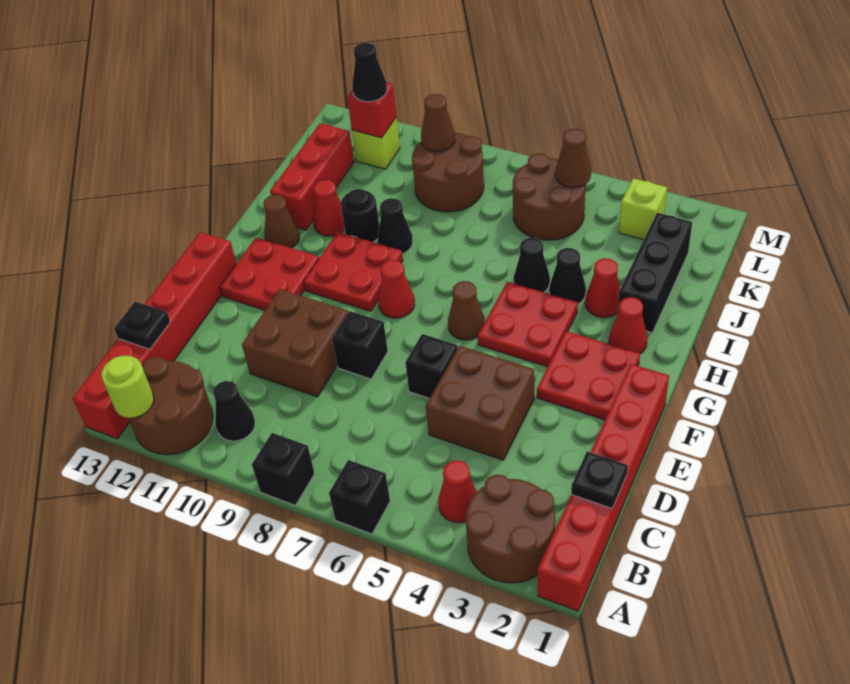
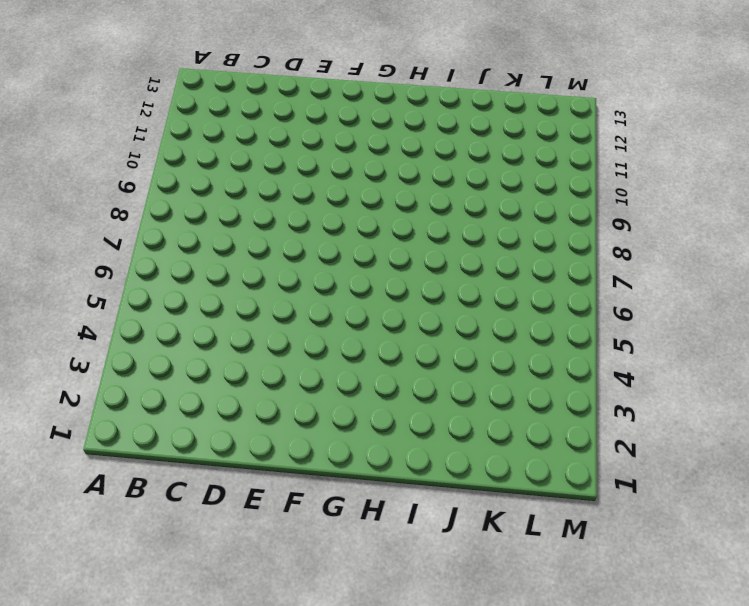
none -> red brick A1:F1 level 1
none -> brown round brick A2:B3 level 1
none -> black brick A6 level 1
none -> black brick A8 level 1

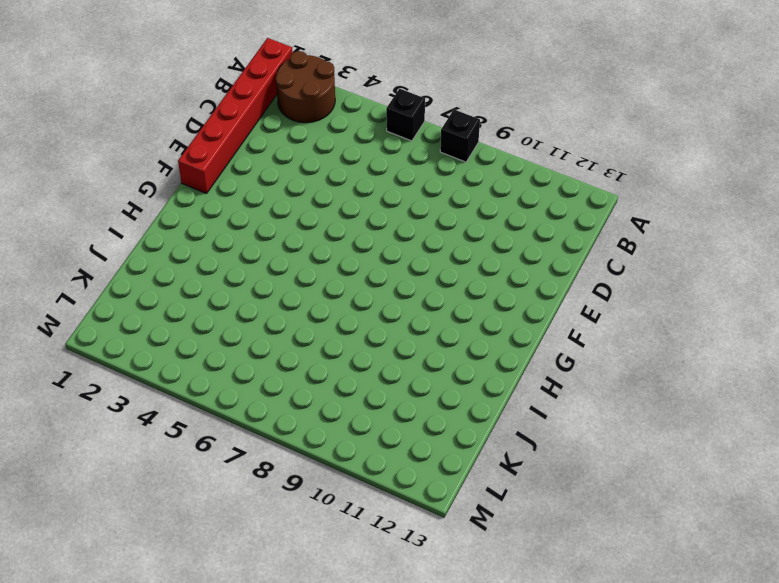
none -> brown round brick A11:B12 level 1
none -> red brick A13:F13 level 1
none -> red cone B4 level 1
none -> black cone B10 level 1

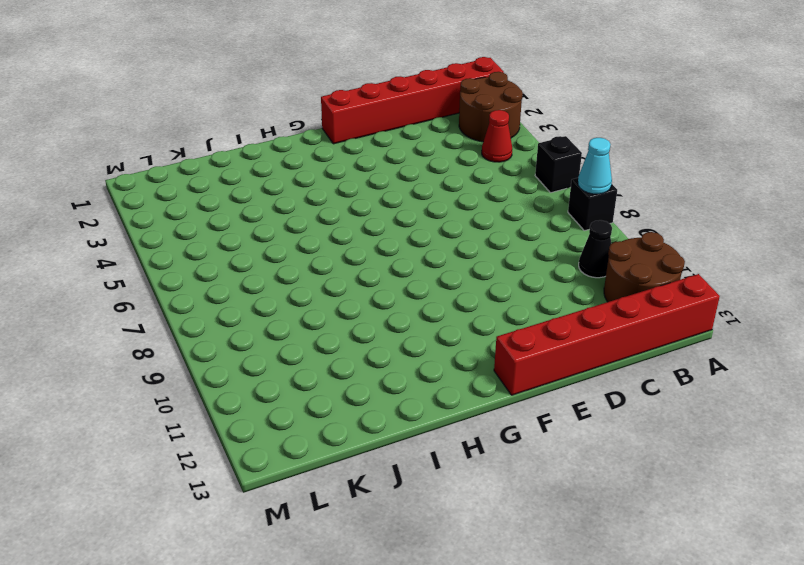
cyan cone A8 level 2 -> none
none -> brown brick D4:E5 level 1
none -> brown brick D9:E10 level 1
none -> black brick E6 level 1
none -> black brick E8 level 1

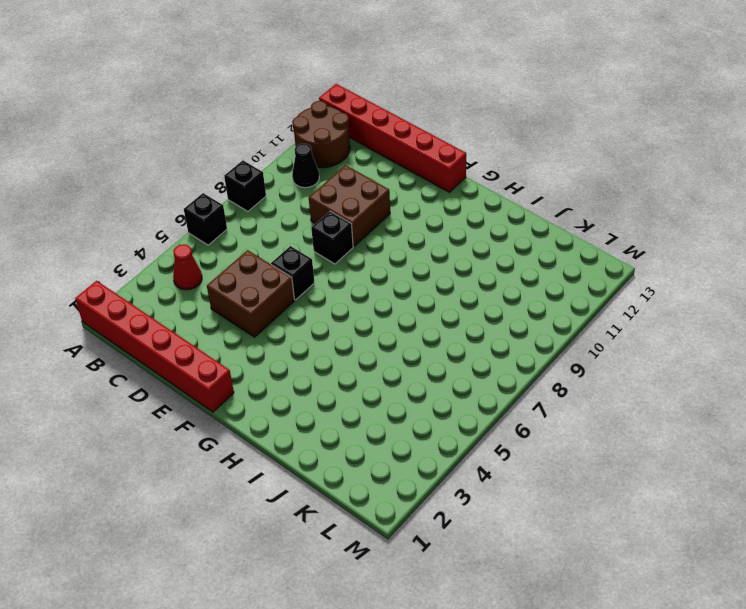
none -> brown round brick A2:B3 level 1
none -> red plate F2:G3 level 1
none -> red plate F11:G12 level 1
none -> red plate G4:H5 level 1

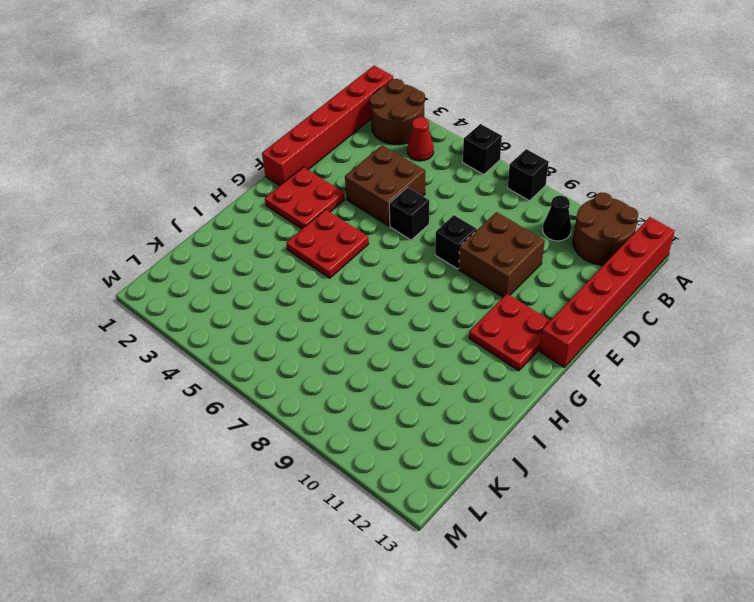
none -> brown cone G6 level 1
none -> red cone G8 level 1
none -> red plate G9:H10 level 1
none -> red cone H2 level 1

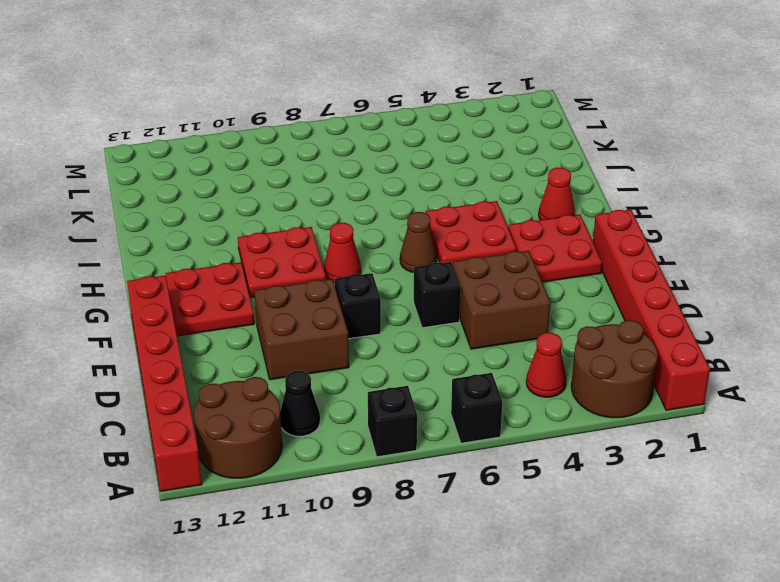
none -> brown cone H12 level 1
none -> black brick I2:K2 level 1
none -> red cone I3 level 1
none -> black cone I4 level 1

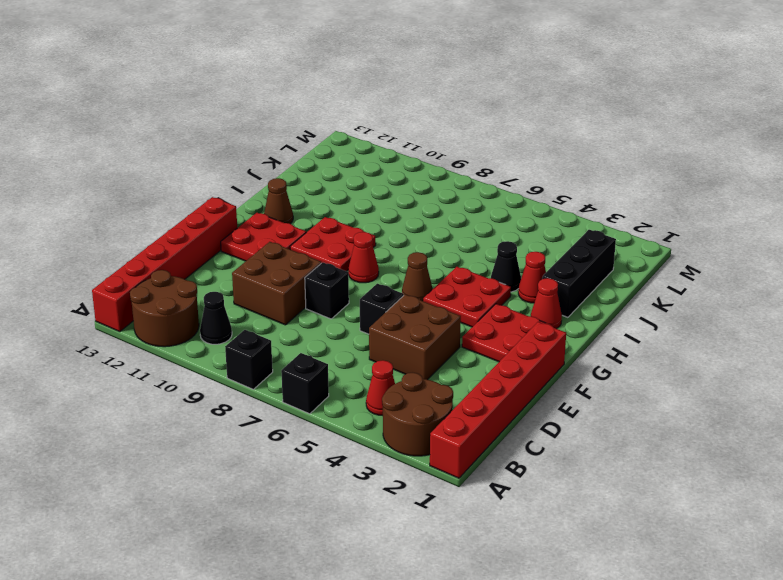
none -> black cone I5 level 1
none -> black cone I9 level 1
none -> black round brick I10 level 1
none -> red cone I11 level 1

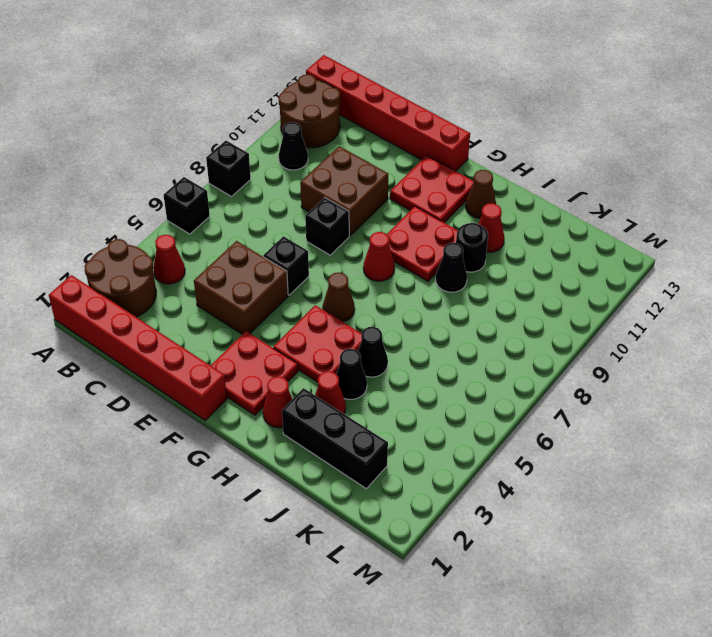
none -> red brick I12:K12 level 1
none -> brown round brick K5:L6 level 1
none -> brown round brick K8:L9 level 1
none -> lime brick L3 level 1

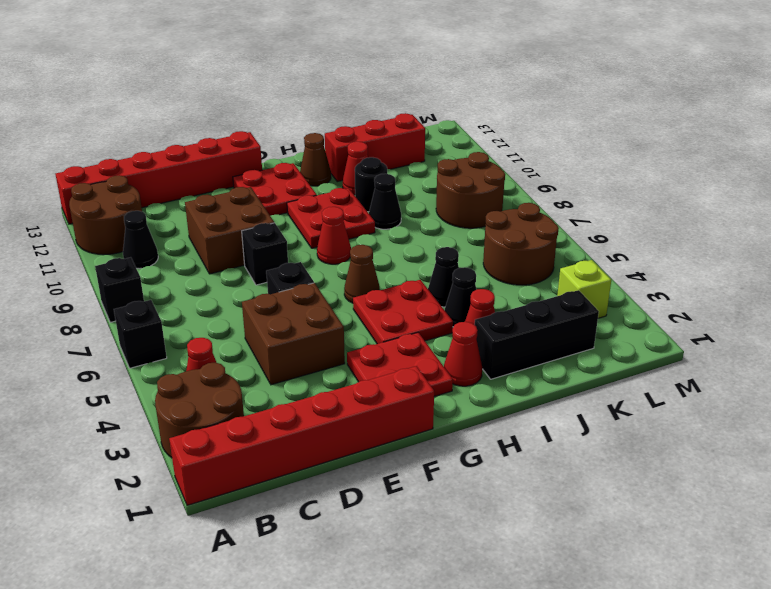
none -> lime brick L11 level 1
none -> lime round brick A12 level 2
none -> black plate C1 level 2
none -> black plate C13 level 2

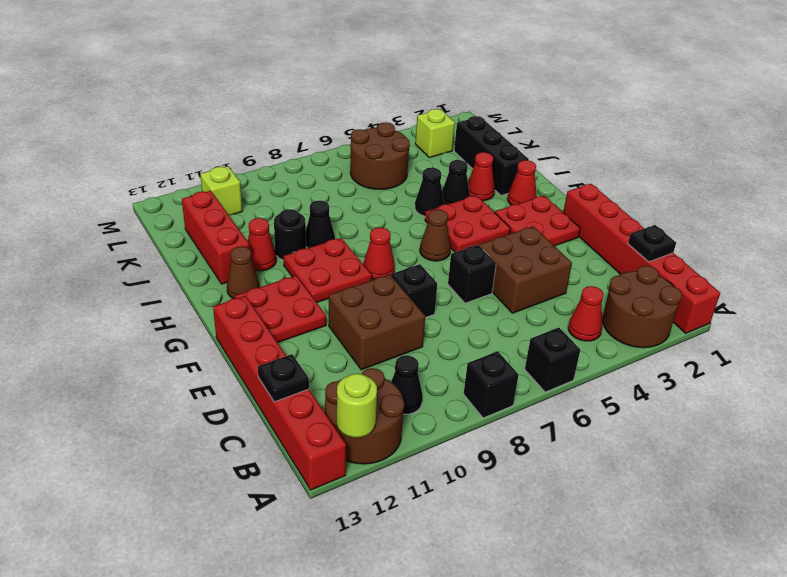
none -> brown round brick K8:L9 level 1
none -> brown cone L5 level 2
none -> brown cone L9 level 2
none -> red brick L11 level 2

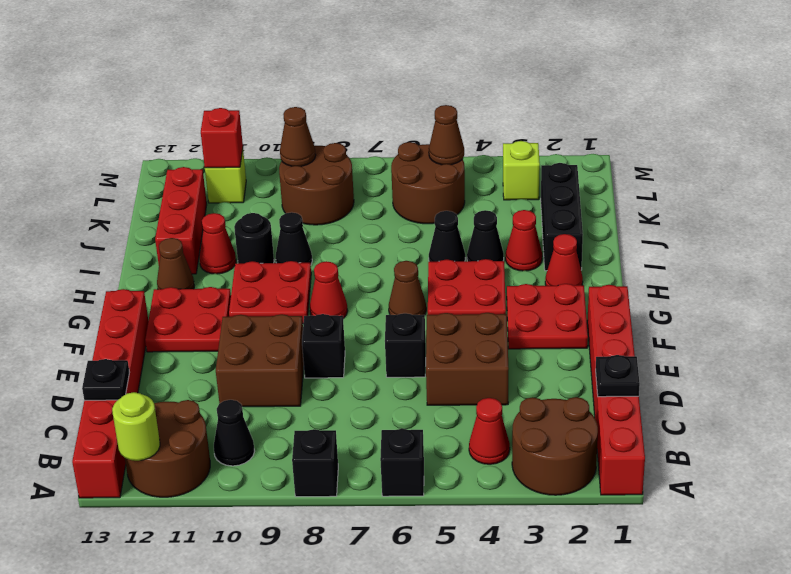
none -> black cone L11 level 3

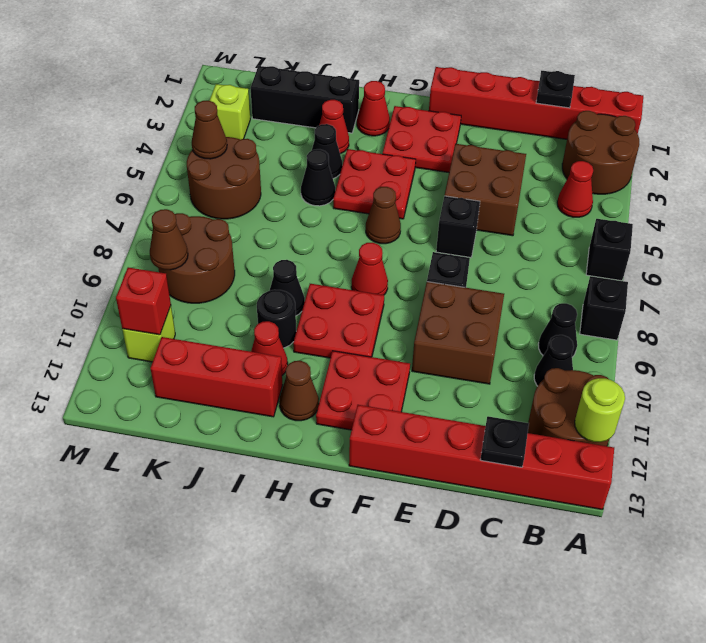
black cone B9 level 1 -> black cone L11 level 3

